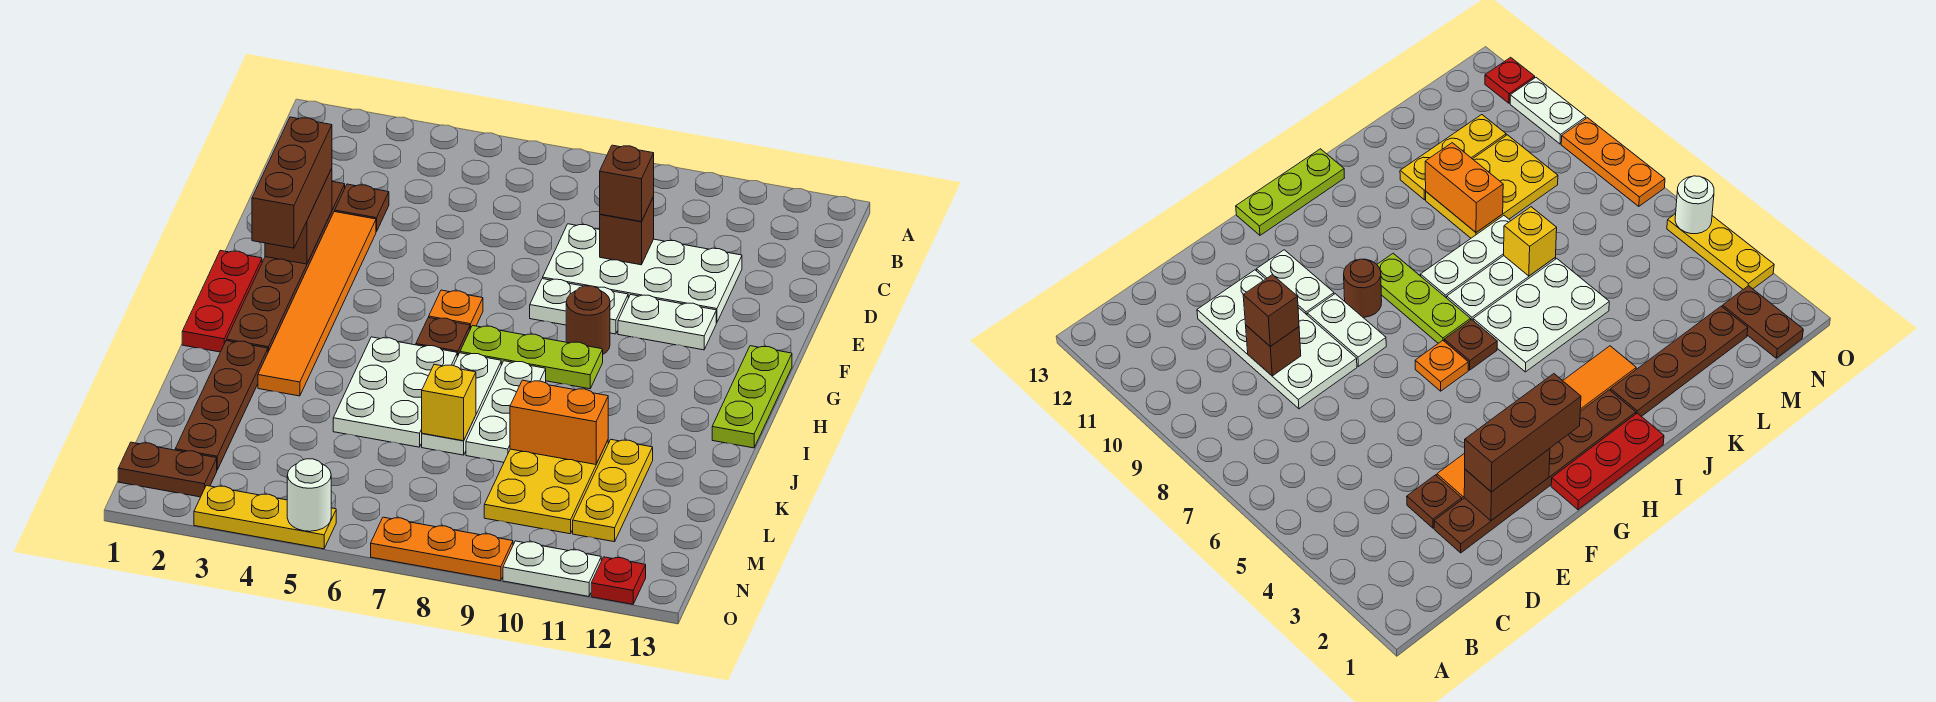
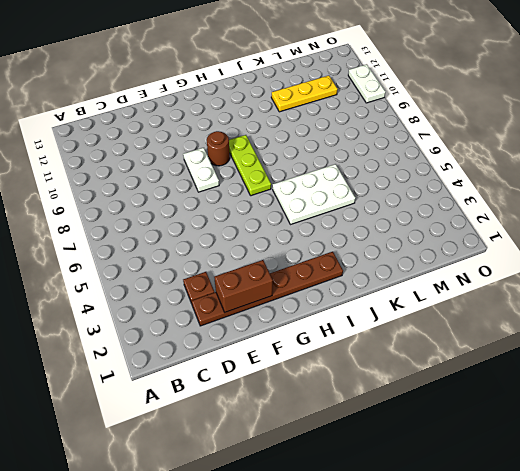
none -> white plate D8:E11 level 1
none -> orange tile E3:J3 level 1
none -> white plate F10:F11 level 1
none -> red plate G1:I1 level 1

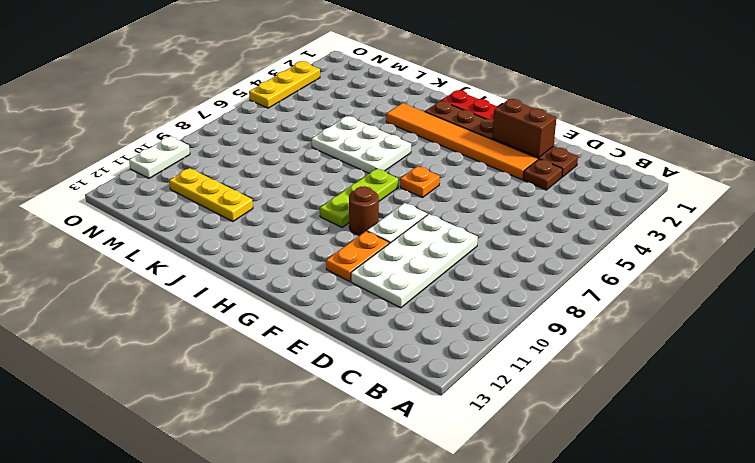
orange plate F10:F11 level 1 -> white plate F10:F11 level 1
none -> lime plate G13:I13 level 1
none -> brown plate H6 level 1
none -> white plate I7:K7 level 1
none -> white plate I8:K8 level 1

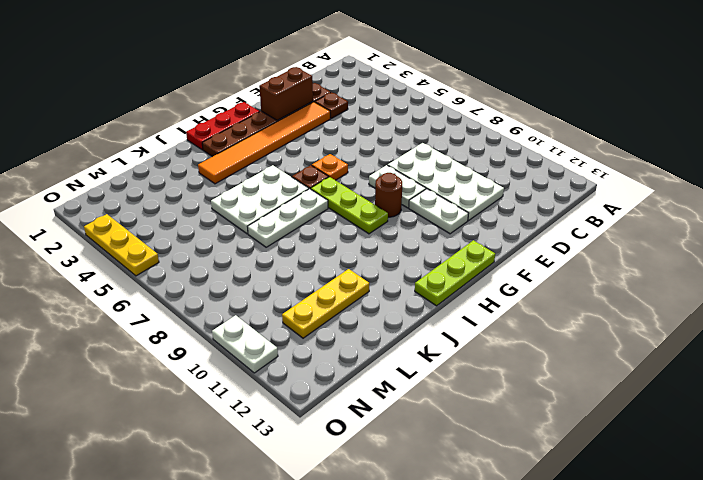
none -> white plate I8:K8 level 1
none -> brown plate J2:M2 level 1
none -> yellow plate K9:M10 level 1
none -> brown plate N1:N2 level 1

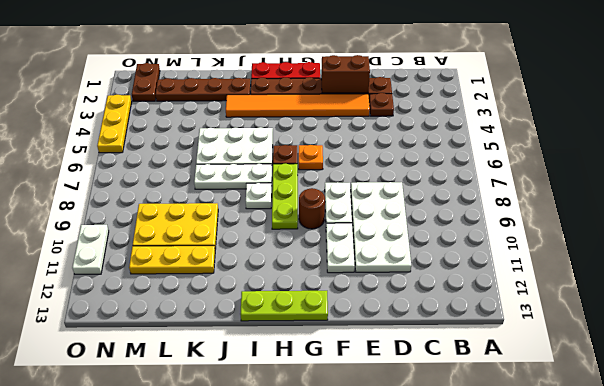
white plate I8 level 1 -> white plate I8:K8 level 1
none -> orange plate O7:O9 level 1
none -> red plate O12 level 1
none -> brown brick D9 level 2
none -> yellow brick K7 level 2

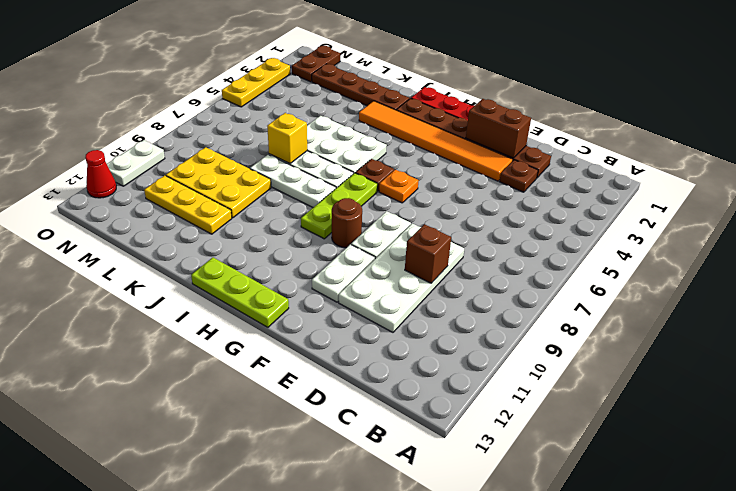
red cone O12 level 1 -> red plate O12 level 1
none -> orange plate O7:O9 level 1
none -> orange brick K9:K10 level 2
none -> white round brick O5 level 2
none -> brown brick D9 level 3

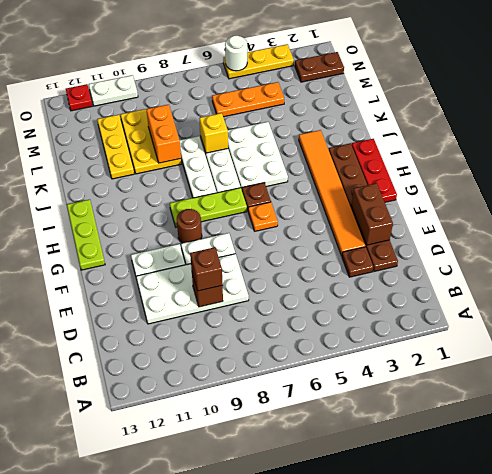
orange brick K9:L9 level 2 -> orange brick K9:K10 level 2
orange plate M4:M6 level 1 -> orange plate O7:O9 level 1
none -> brown plate J2:M2 level 1
none -> brown brick E2:G2 level 3

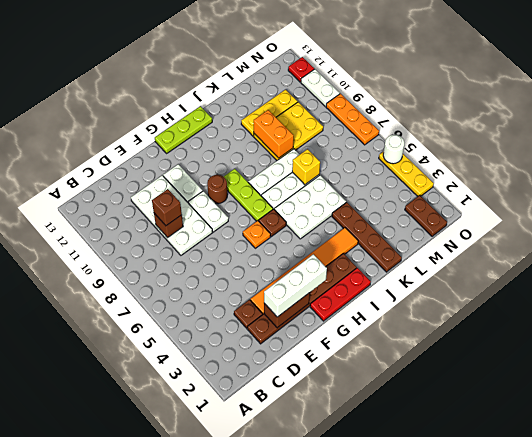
white brick E2:G2 level 3 -> brown brick E2:G2 level 3
brown plate K1:K4 level 1 -> brown plate J2:M2 level 1

